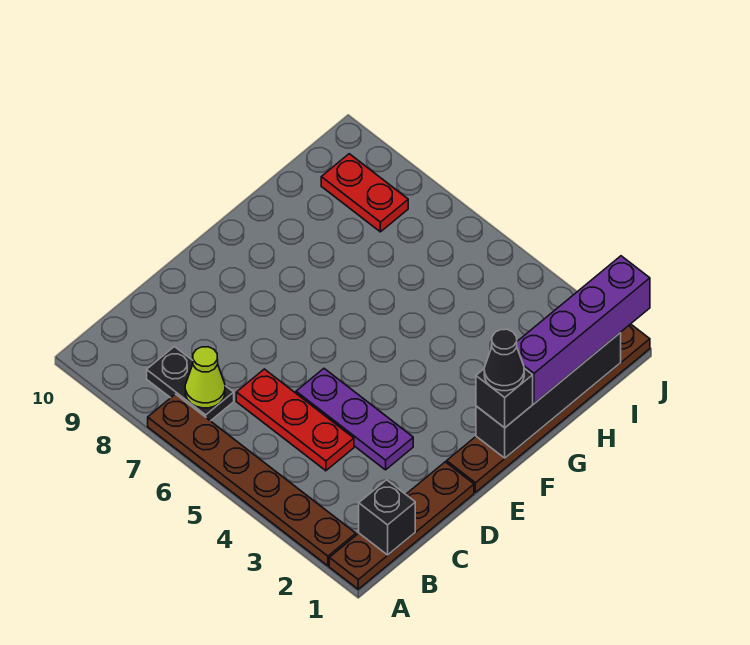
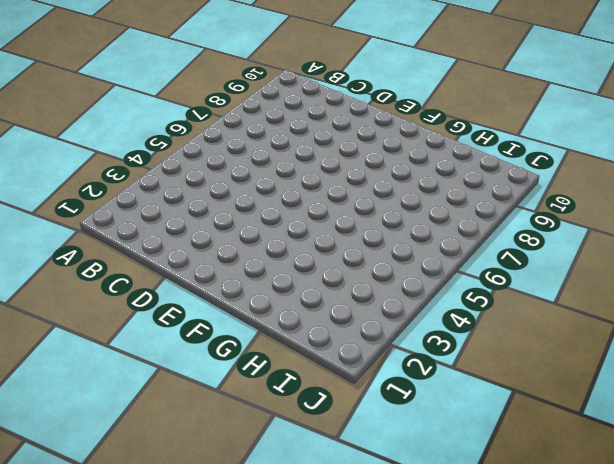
none -> brown plate A1:D1 level 1
none -> brown plate A2:A7 level 1
none -> black plate B7:B8 level 1

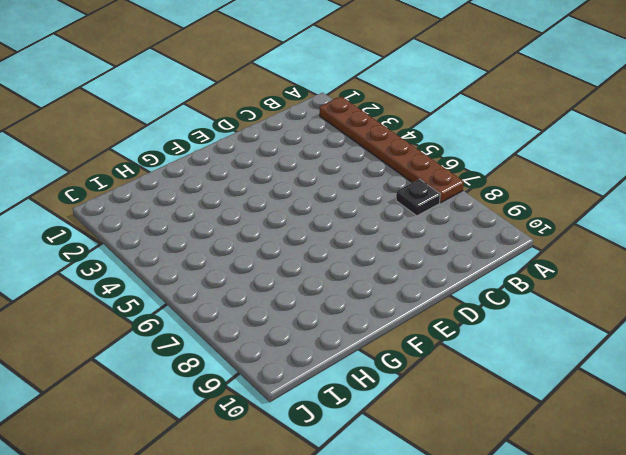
black plate B7 level 1 -> black plate B7:B8 level 1
none -> brown plate A1:D1 level 1
none -> red plate C4:C6 level 1
none -> purple plate D3:D5 level 1

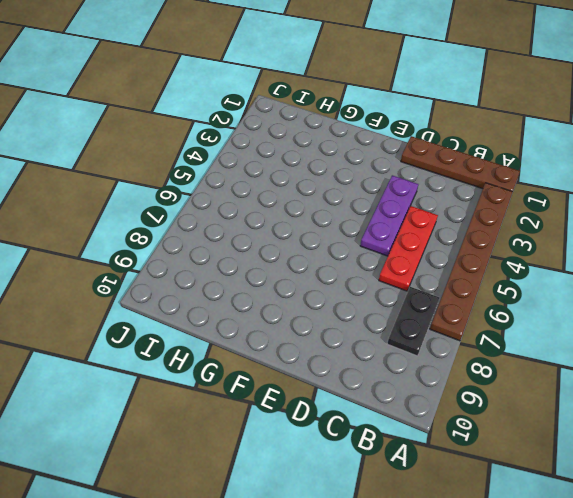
none -> brown plate E1:J1 level 1
none -> red plate I8:I9 level 1
none -> black brick B1 level 2

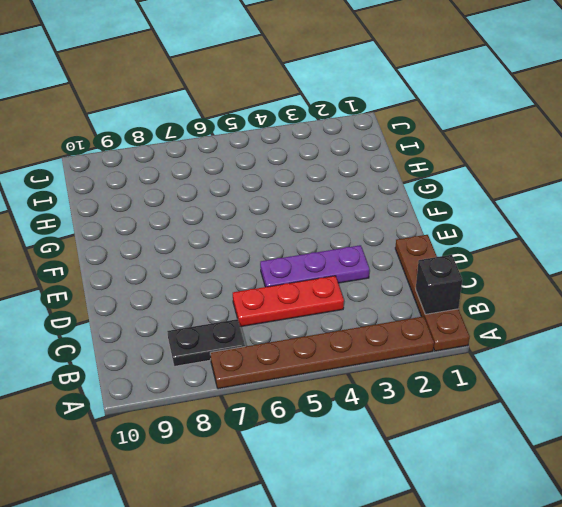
none -> brown plate E1:J1 level 1
none -> red plate I8:I9 level 1
none -> lime cone B7 level 2

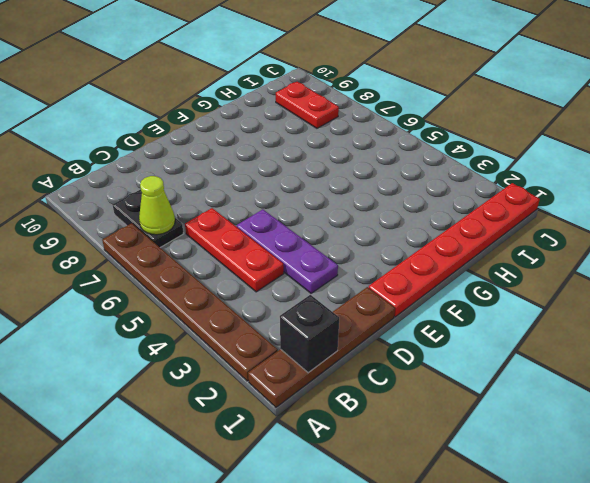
red plate E1:J1 level 1 -> brown plate E1:J1 level 1
none -> black brick F1:I1 level 2
none -> black brick F1 level 3
none -> purple brick G1:J1 level 3

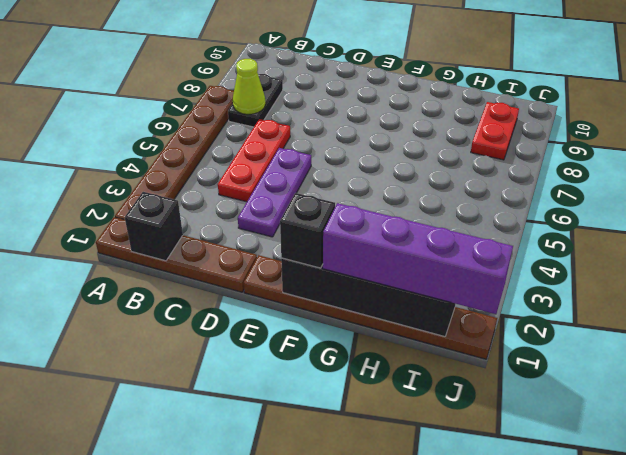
none -> black cone F1 level 4

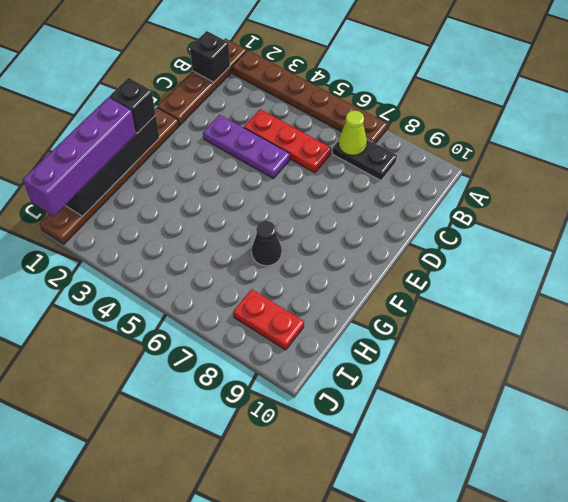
black cone G7 level 1 -> black cone F1 level 4

